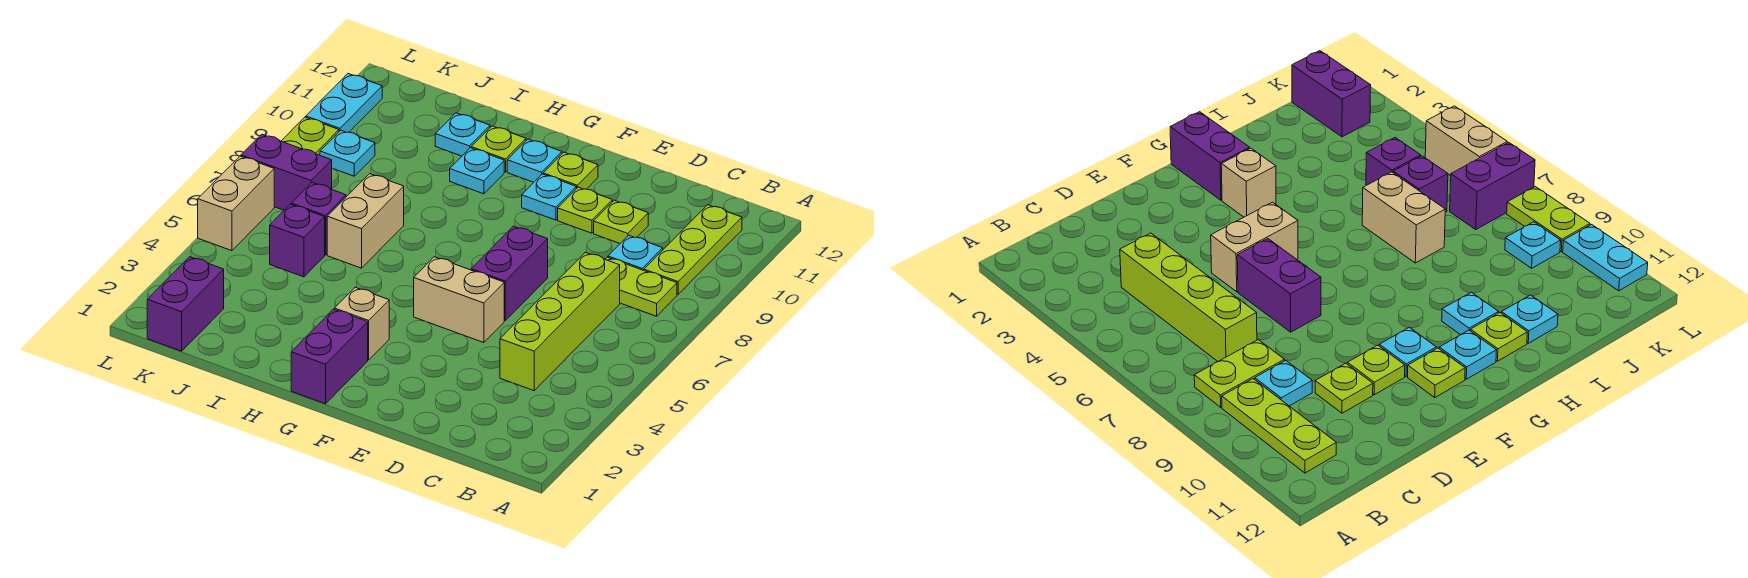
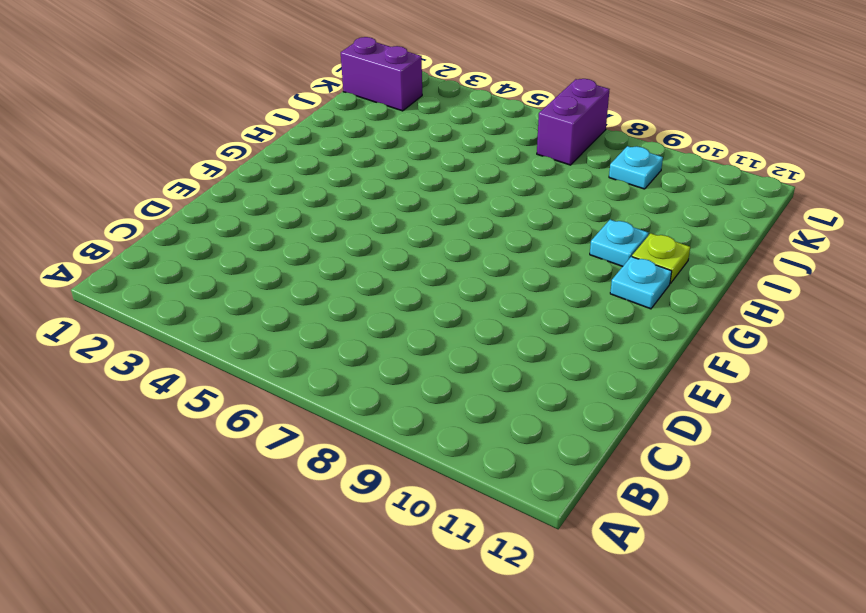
none -> lime plate B8:C8 level 1
none -> lime plate B9:B11 level 1
none -> lime brick C4:C7 level 1

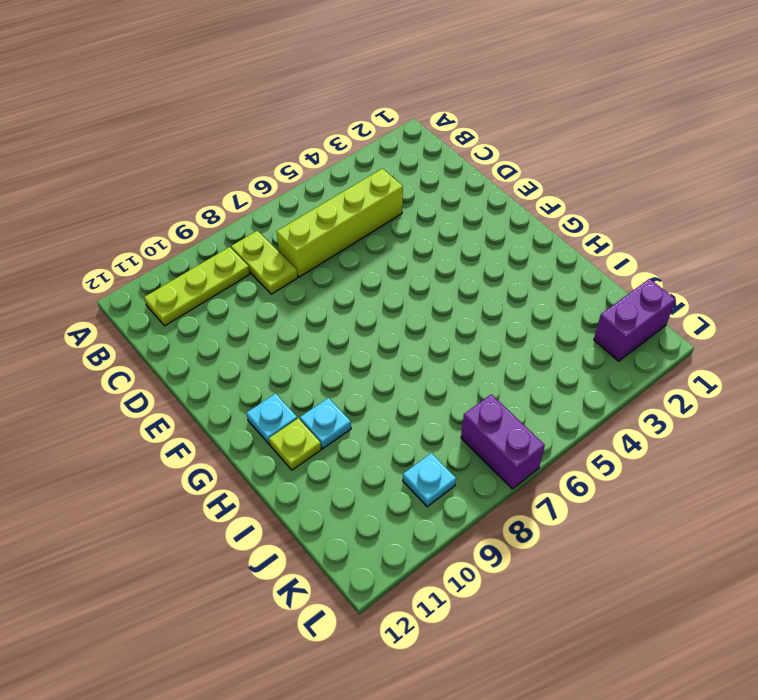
none -> cyan plate C9 level 1
none -> lime plate D10 level 1
none -> tan brick E5:F5 level 1

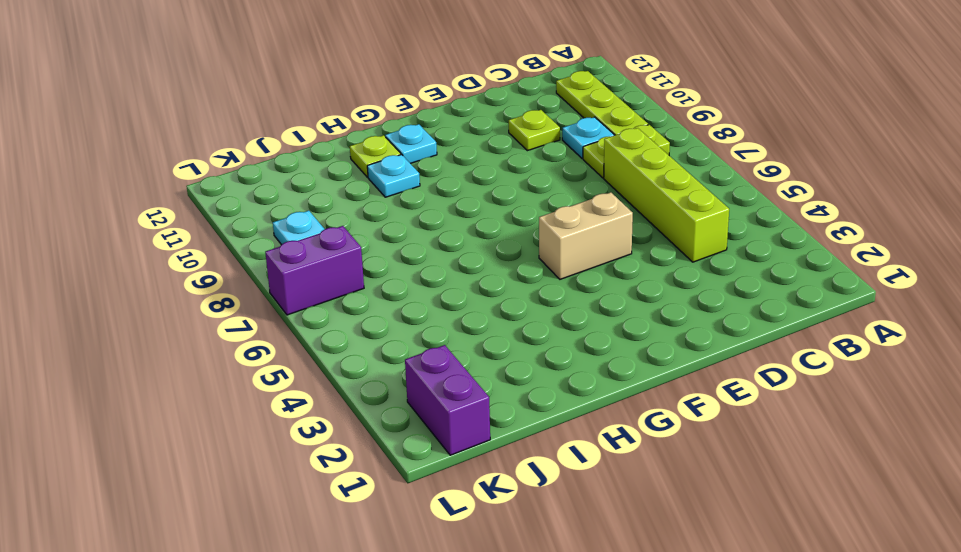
none -> purple brick E6:E7 level 1
none -> lime plate E10 level 1
none -> cyan plate F10 level 1

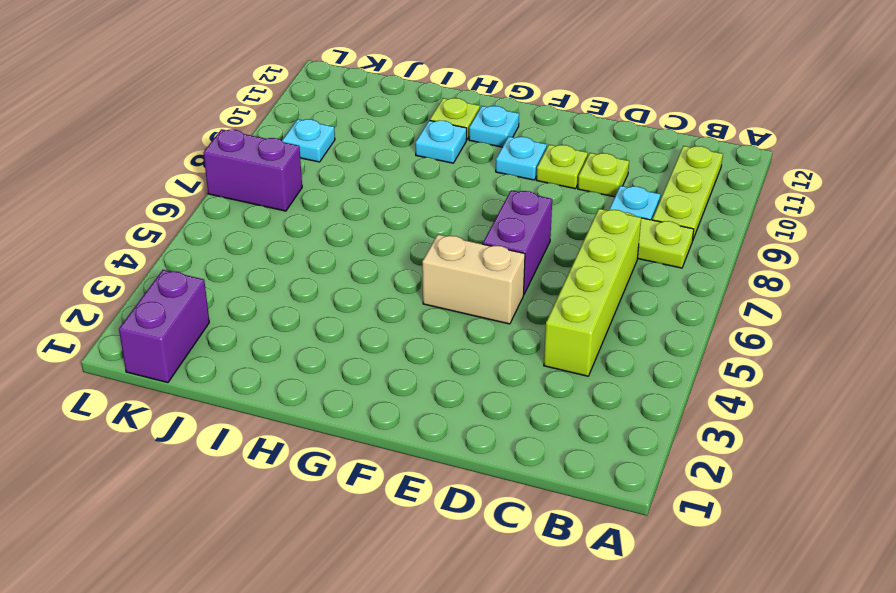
none -> lime plate F11 level 1
none -> purple brick G1:G2 level 1
none -> tan brick G3 level 1

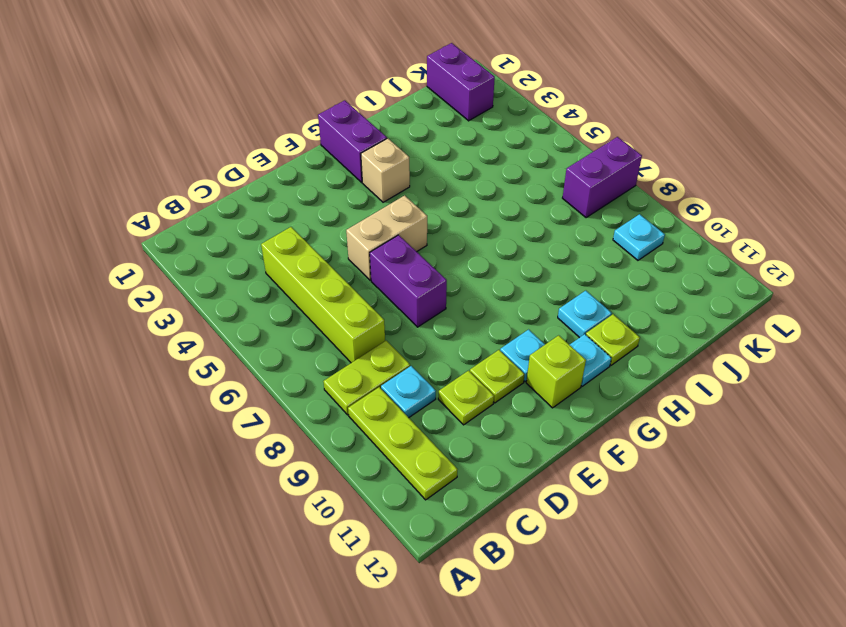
lime brick F11 level 1 -> lime plate F11 level 1
none -> tan brick I6:I7 level 1
none -> cyan plate I11 level 1
none -> purple brick J5 level 1

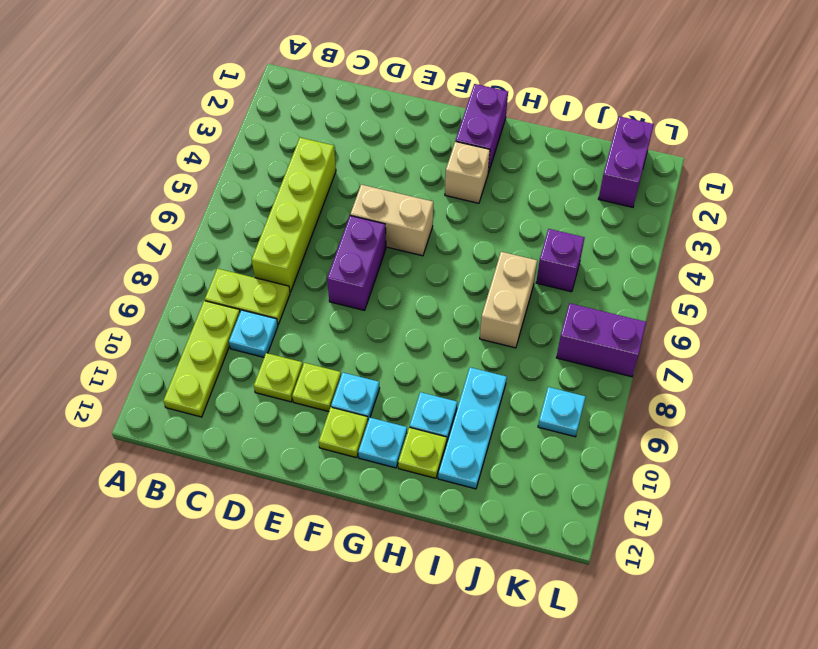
cyan plate I9:I11 level 1 -> cyan plate I11 level 1
none -> purple brick J6 level 1
none -> tan brick L5:L6 level 1
none -> lime plate L8:L9 level 1

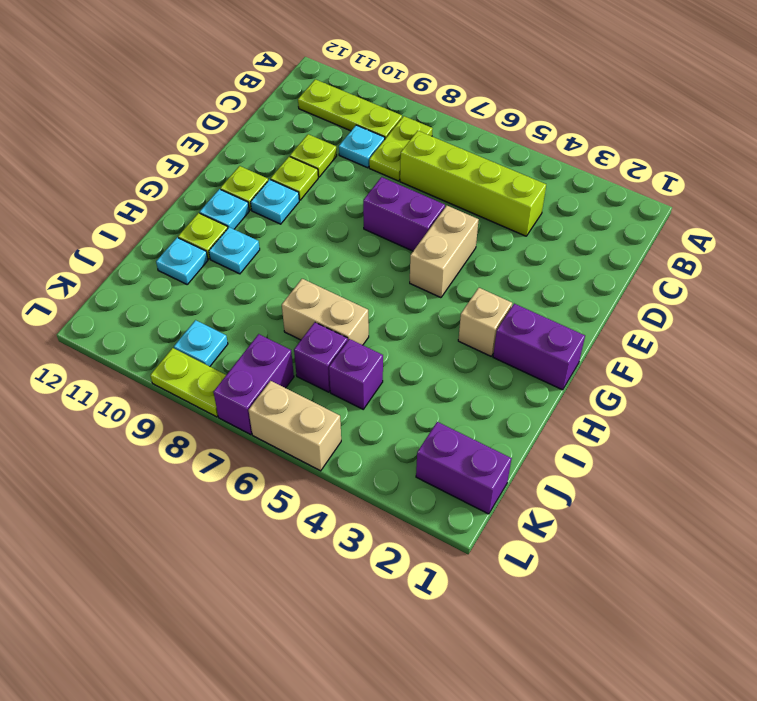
none -> cyan plate L10:L11 level 1

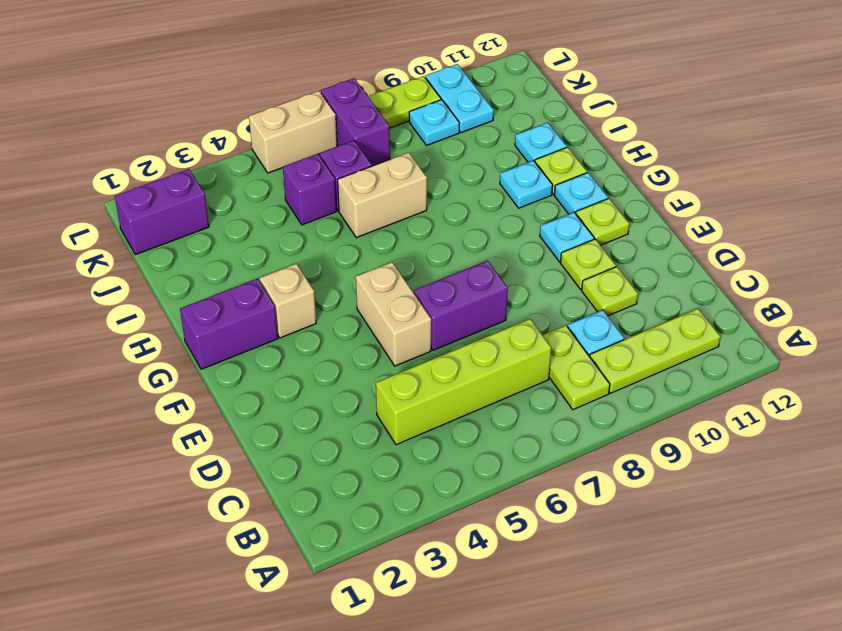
cyan plate K10:L10 level 1 -> cyan plate L10:L11 level 1

